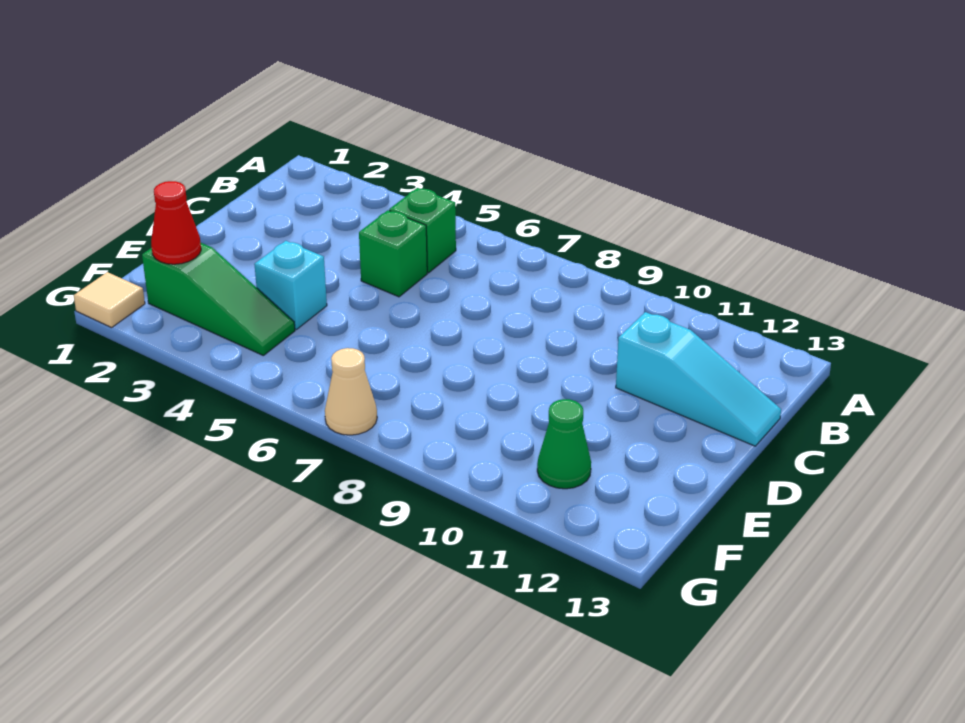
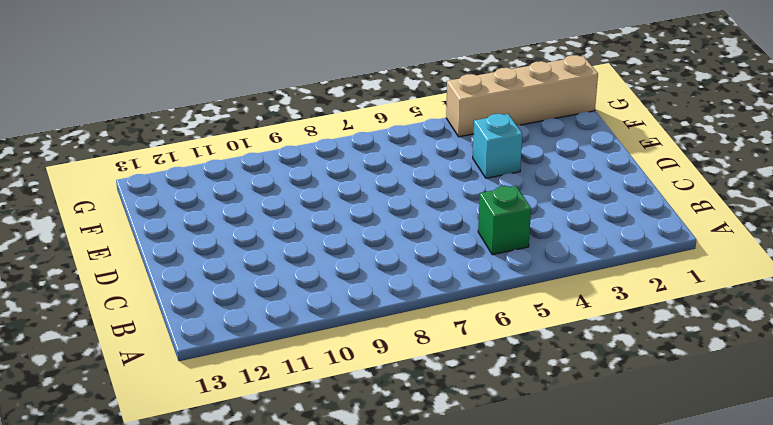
tan brick G1:G4 level 1 -> tan tile G1 level 1
none -> green brick C5 level 1
none -> cyan slope C11:C13 level 1 top 11

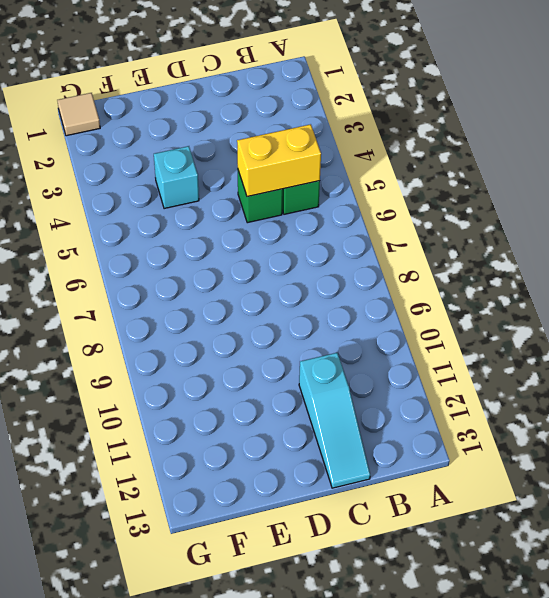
yellow brick B5:C5 level 2 -> none
none -> green slope F2:F4 level 1 top 2
none -> green cone F11 level 1

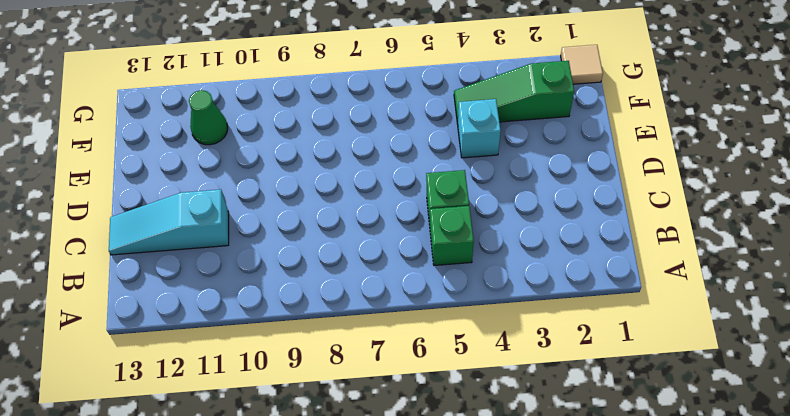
none -> tan cone G7 level 1
none -> red cone F2 level 2

